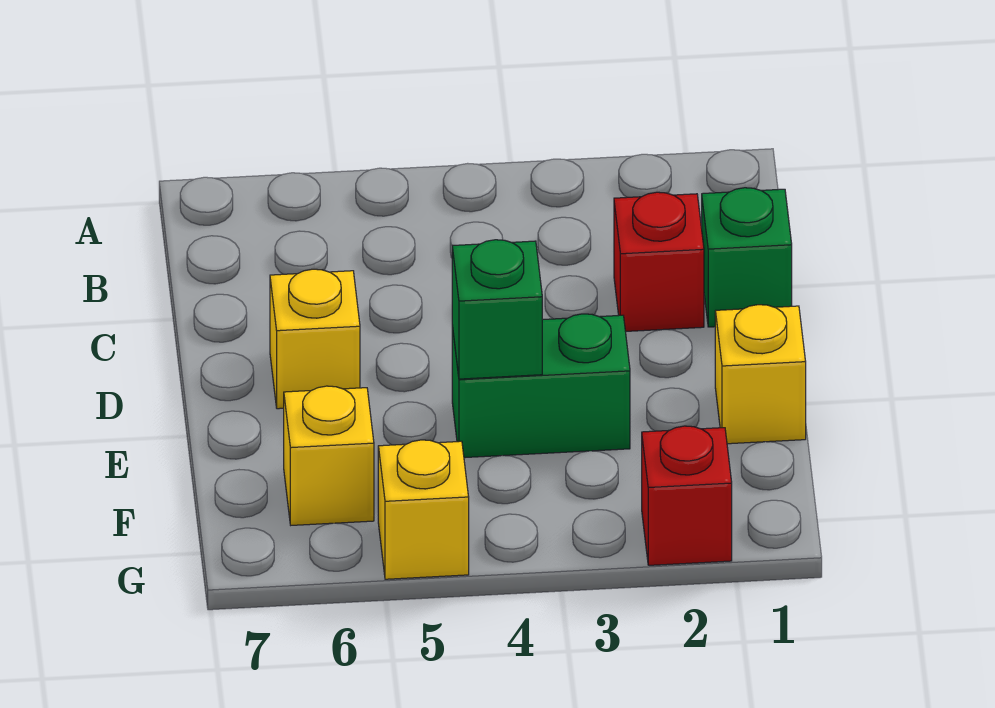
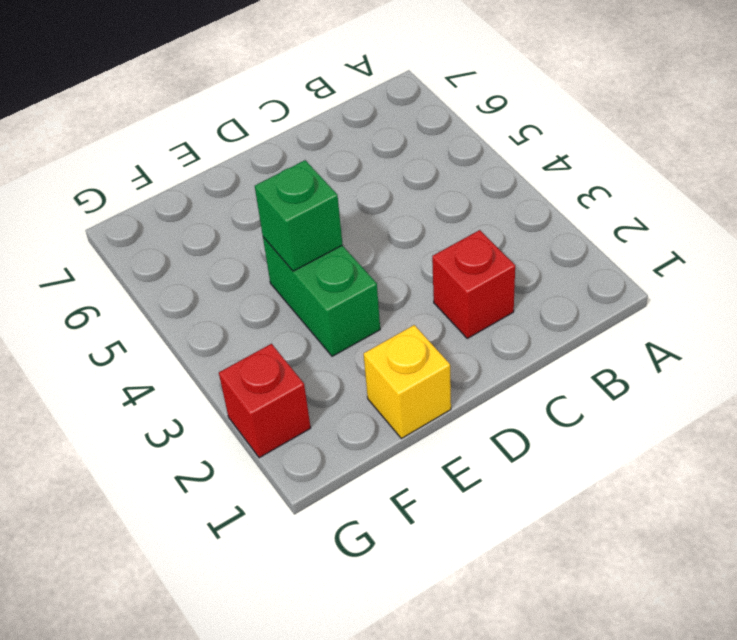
none -> green brick C1 level 1
none -> yellow brick D6 level 1

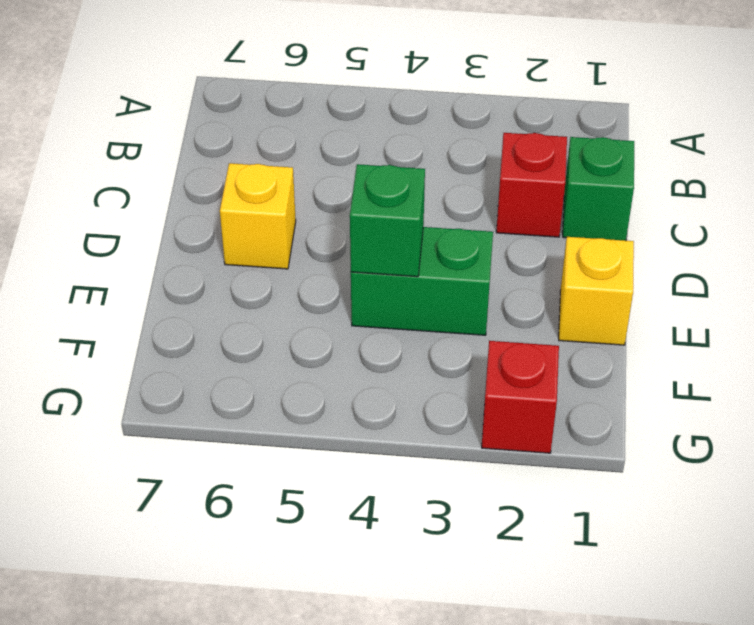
none -> yellow brick F6 level 1
none -> yellow brick G5 level 1

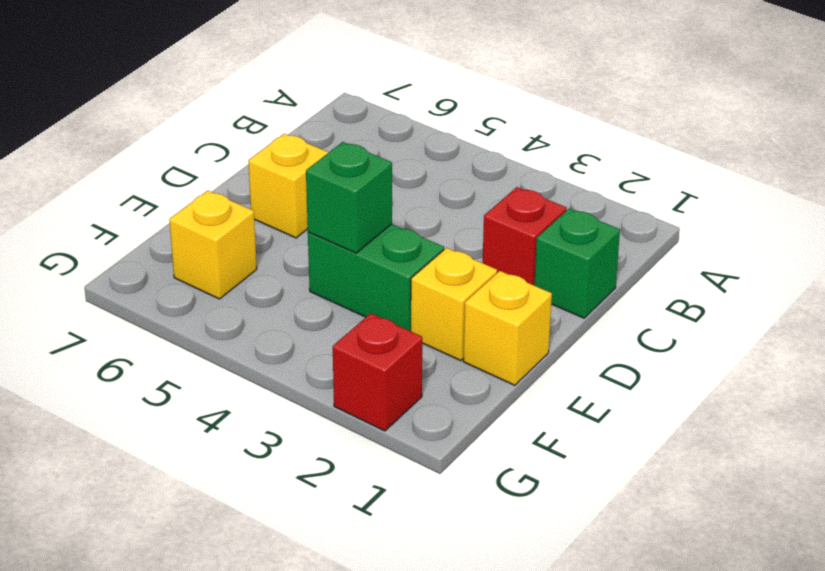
yellow brick E2 level 1 -> yellow brick G5 level 1

